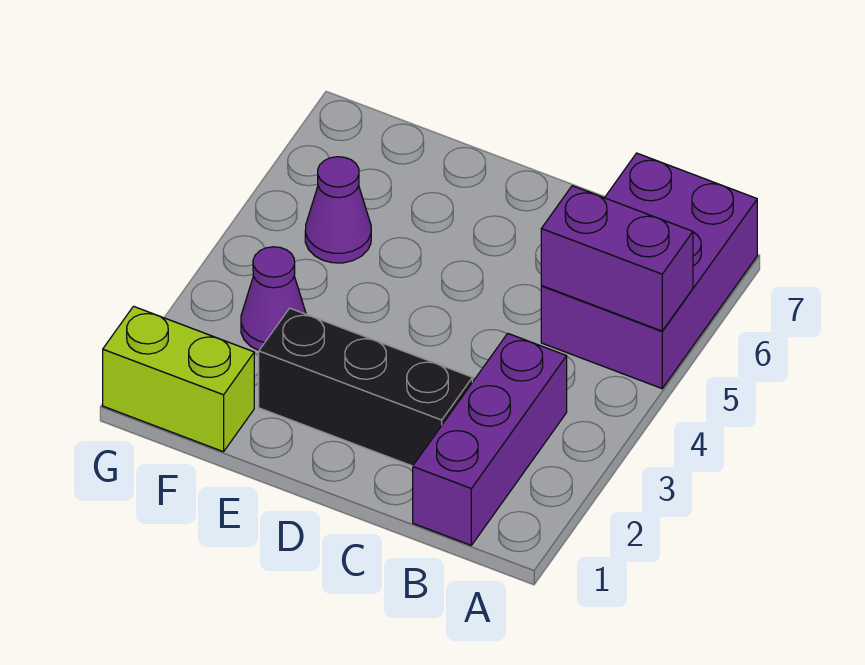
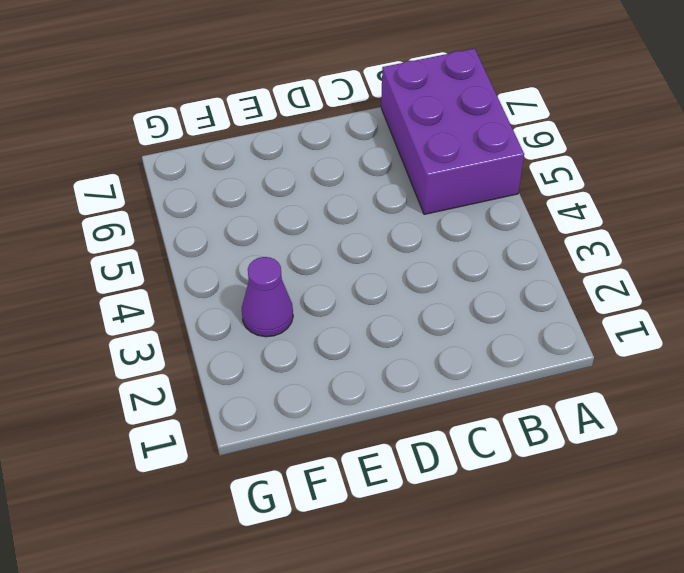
none -> purple brick B1:B3 level 1
none -> black brick C2:E2 level 1

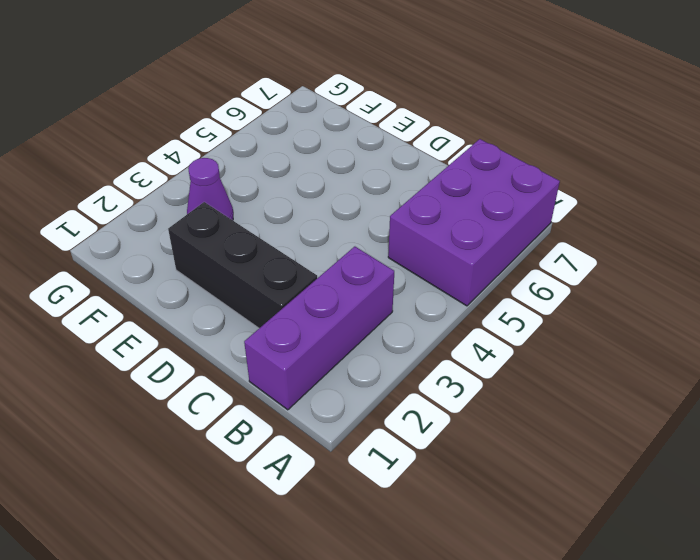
none -> lime brick F1:G1 level 1
none -> purple cone F5 level 1

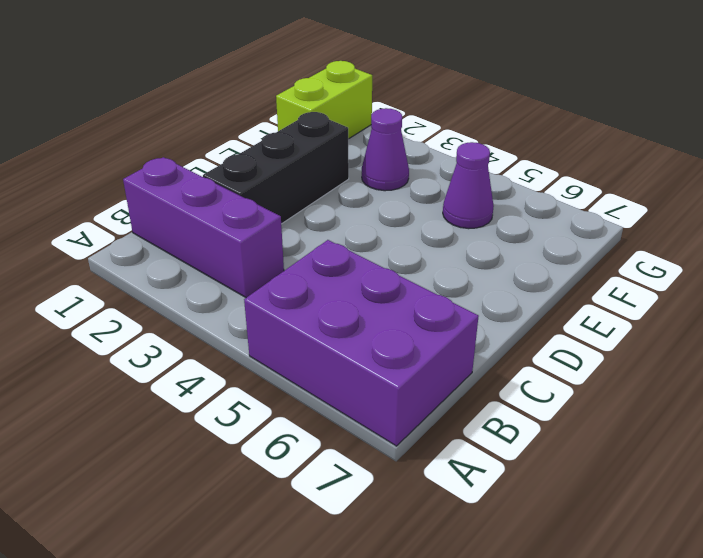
none -> purple brick A5:B5 level 2

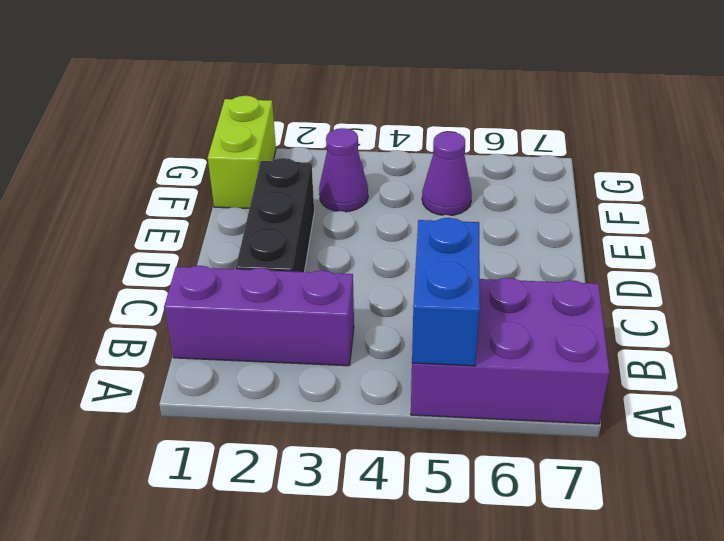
blue brick A5:B5 level 2 -> purple brick A5:B5 level 2

